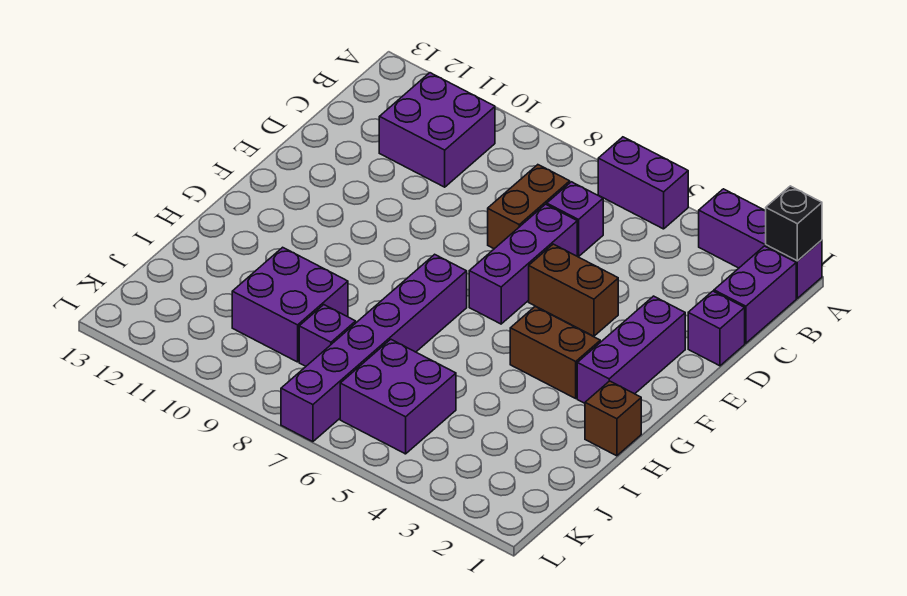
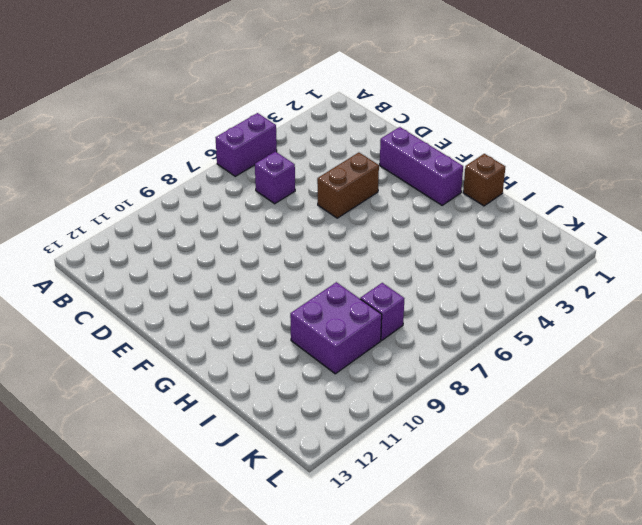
none -> purple brick A1:A3 level 1
none -> purple brick B1:C1 level 1
none -> purple brick B10:C11 level 1

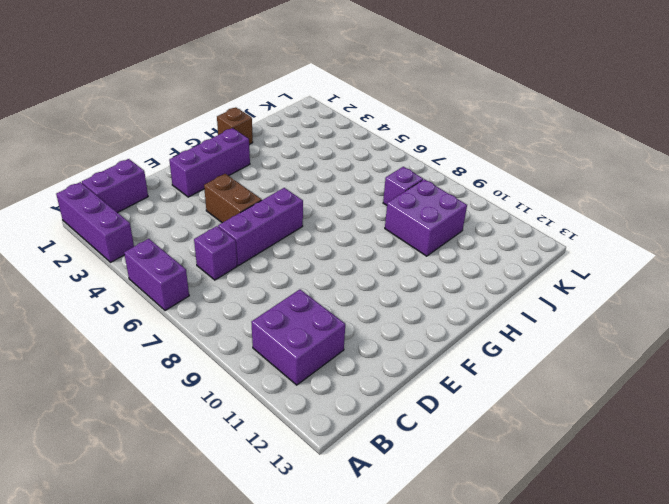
none -> brown brick C7:D7 level 1
none -> purple brick D1 level 1
none -> brown brick G3:G4 level 1

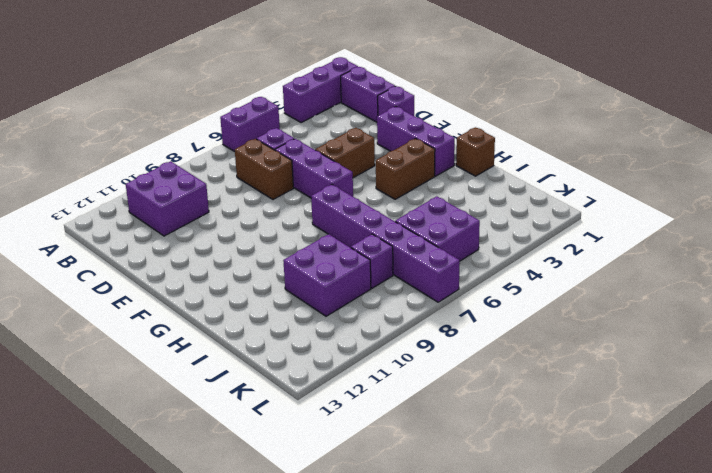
none -> black brick A1 level 2

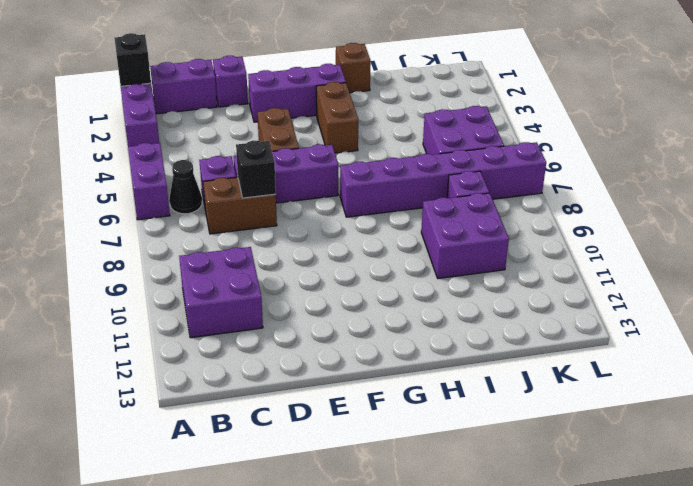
black cone B6 level 1 -> none
black brick D7 level 2 -> none

